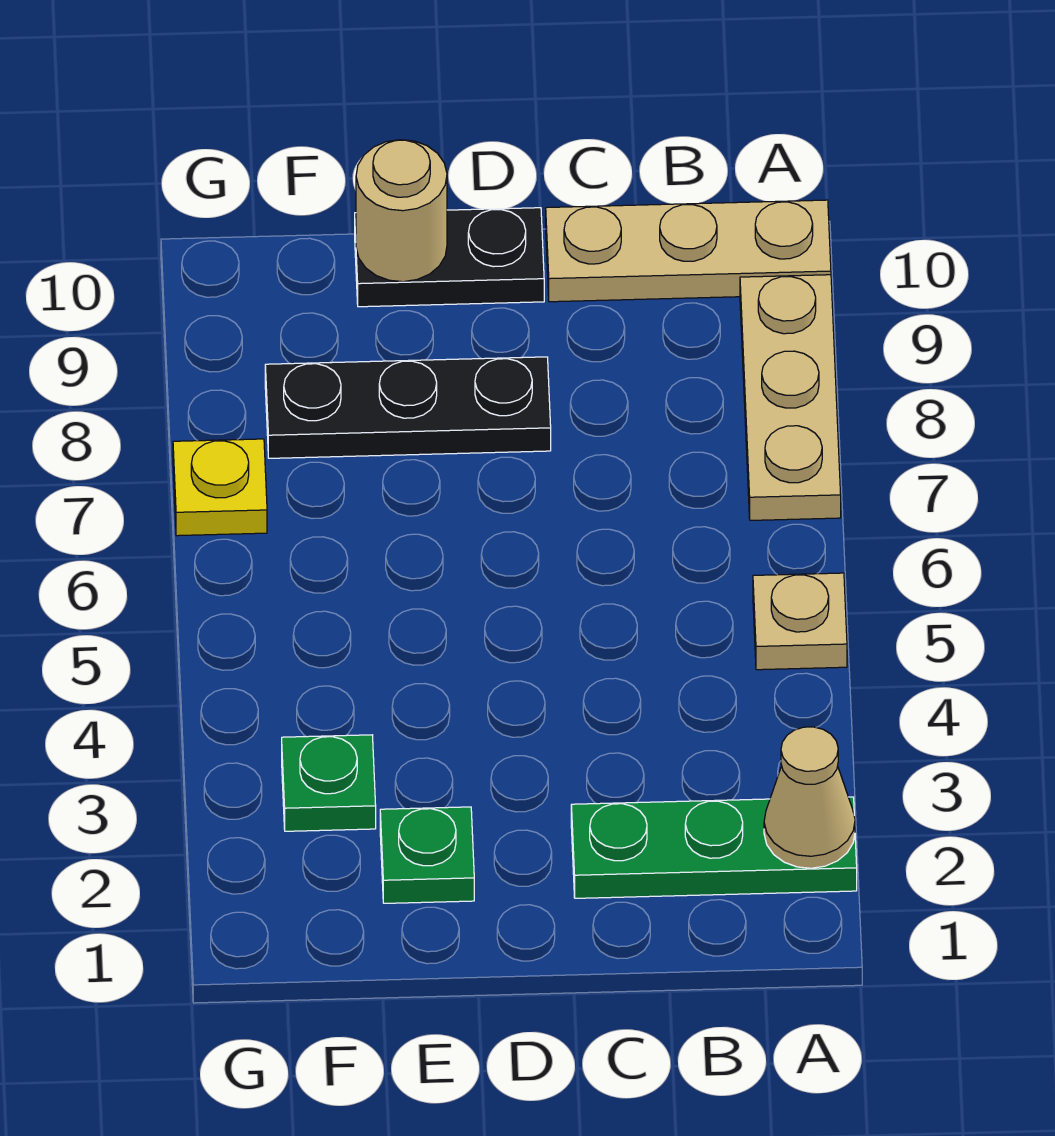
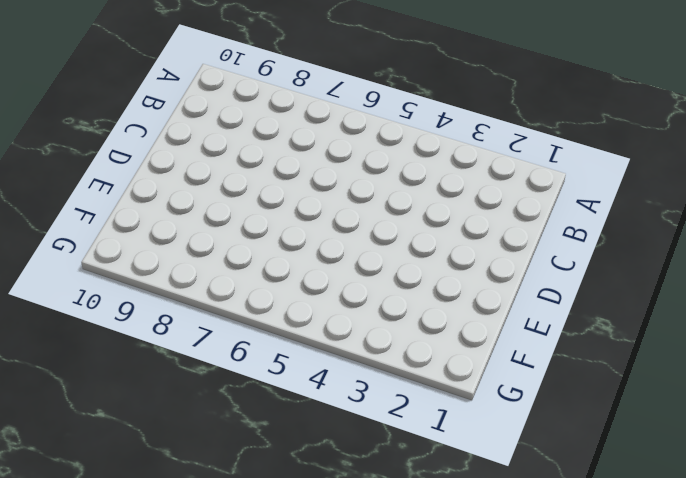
none -> green plate A2:C2 level 1
none -> tan plate A5 level 1

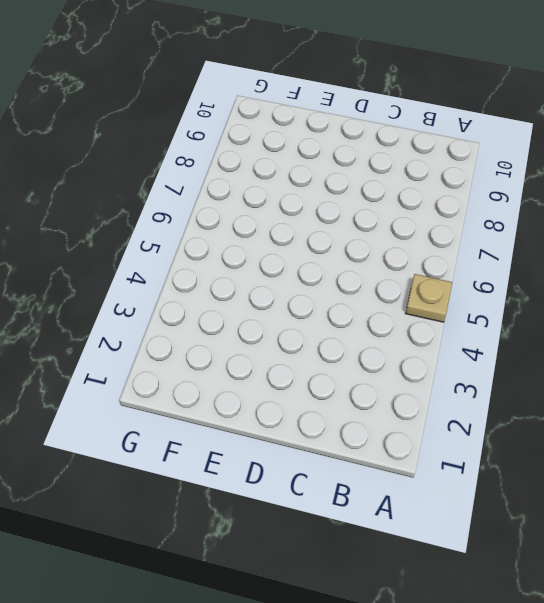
none -> green plate A2:C2 level 1
none -> tan plate A7:A9 level 1

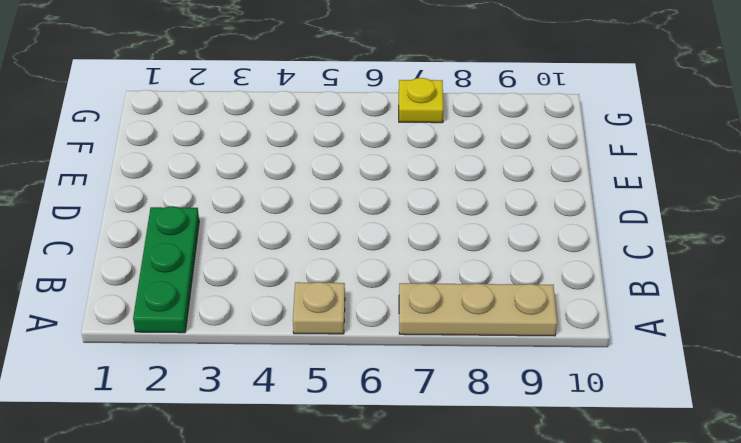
none -> tan plate A10:C10 level 1
none -> black plate D8:F8 level 1

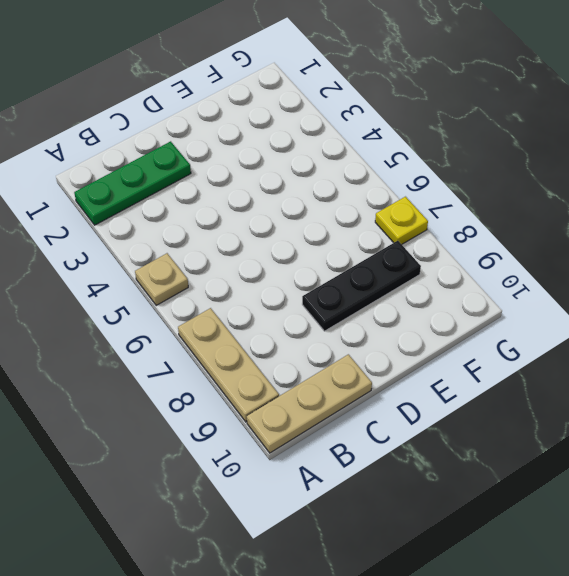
none -> black plate D10:E10 level 1
none -> green plate E2 level 1

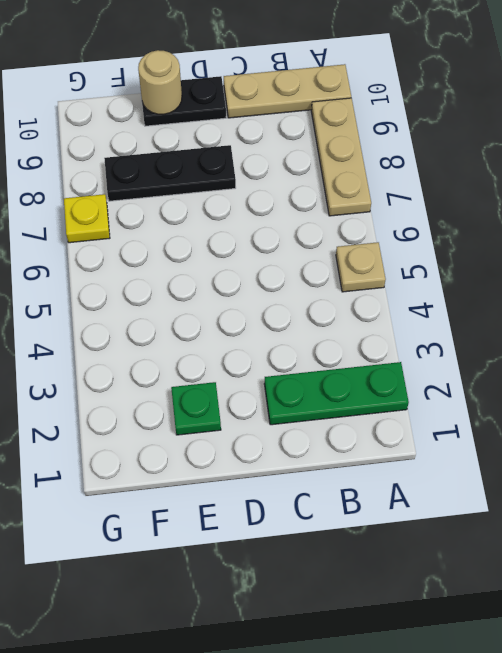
none -> green plate F3 level 1
none -> tan cone A2 level 2

